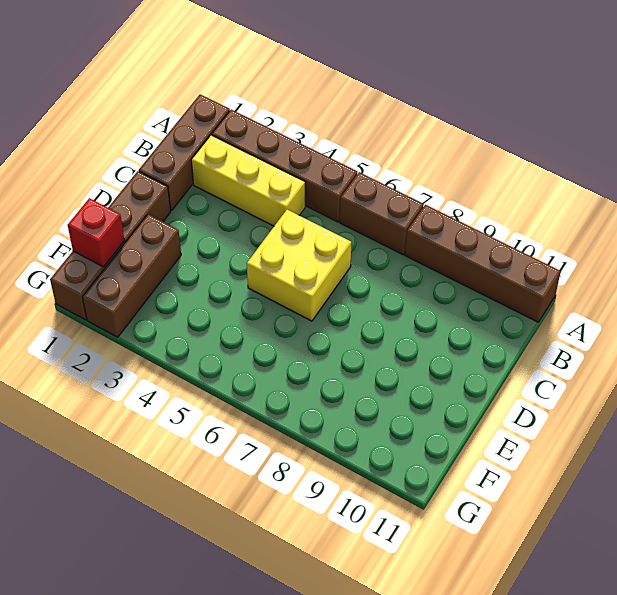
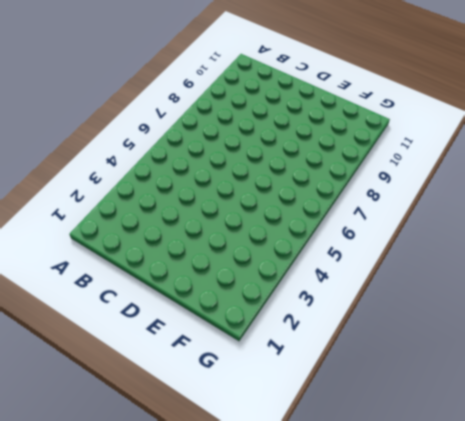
none -> brown brick A1:C1 level 1
none -> brown brick A2:A5 level 1

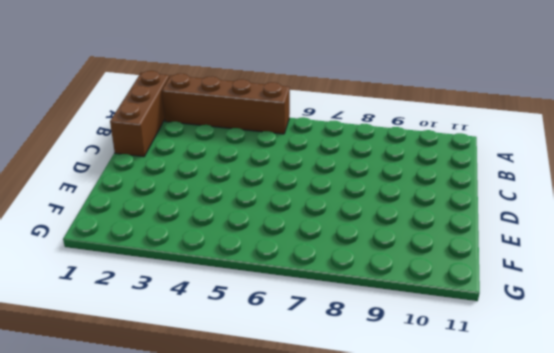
none -> brown brick A6:A7 level 1
none -> brown brick A8:A11 level 1

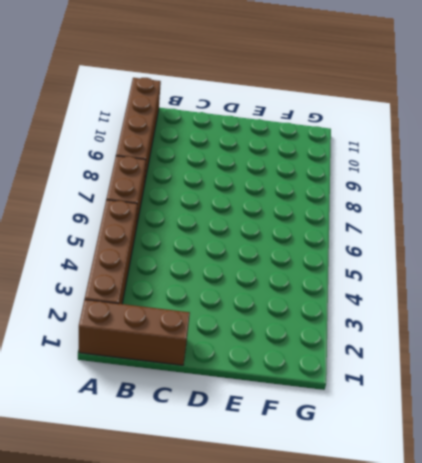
none -> yellow brick B2:B4 level 1
none -> yellow brick C5:D6 level 1

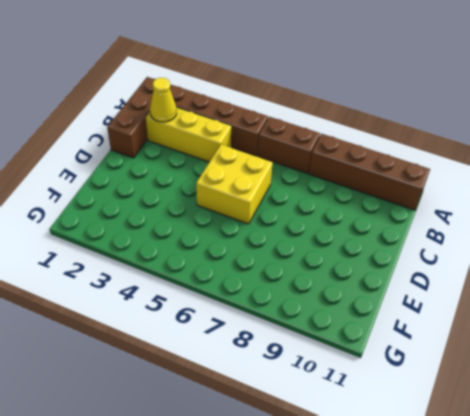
yellow cone B2 level 2 -> none
none -> brown brick D1:G1 level 1
none -> brown brick E2:G2 level 1

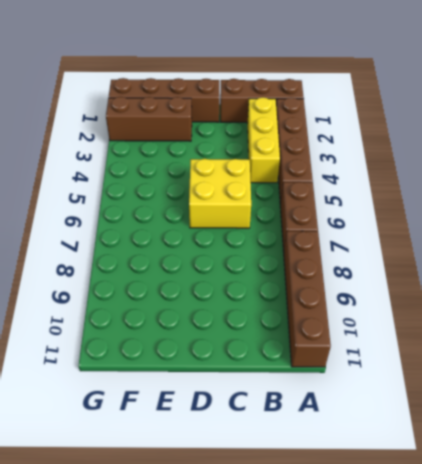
none -> red brick F1 level 2

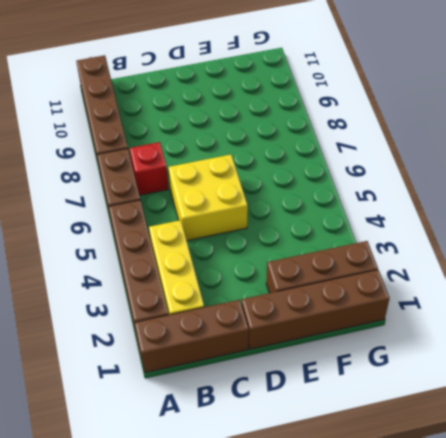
red brick B7 level 1 -> red brick F1 level 2

